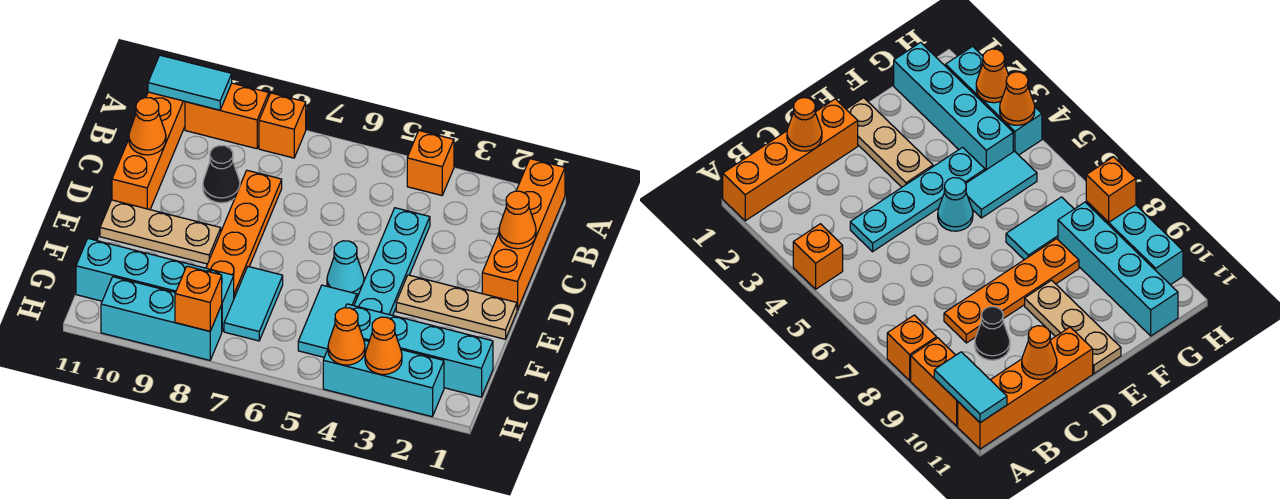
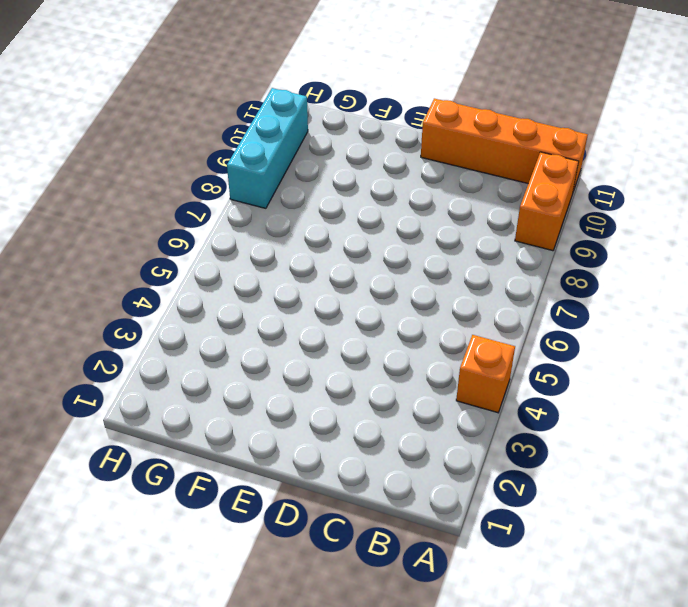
none -> orange brick A1:D1 level 1
none -> orange brick A8 level 1
none -> cyan plate C4:F4 level 1

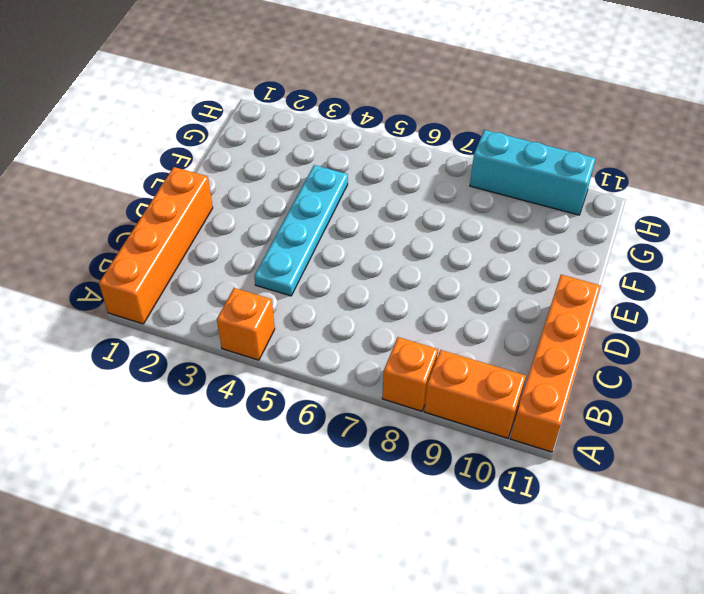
none -> orange plate C8:F8 level 1
none -> black cone C9 level 1
none -> tan plate E1:E3 level 1

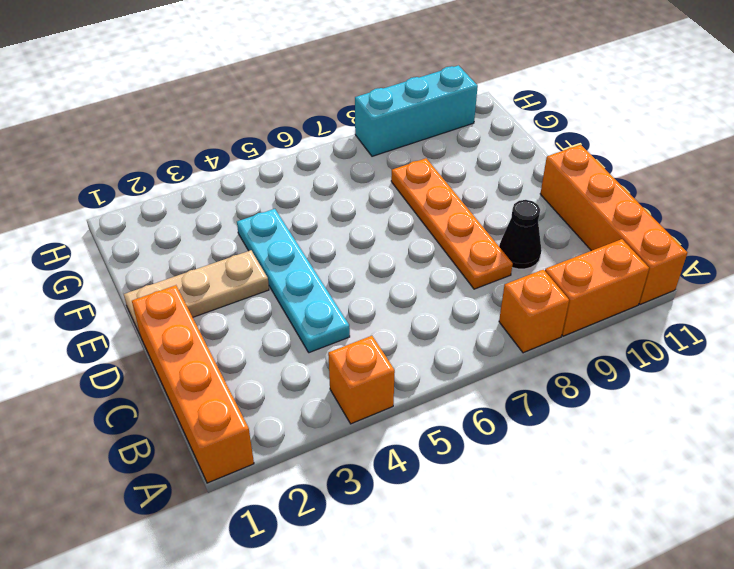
none -> cyan cone E5 level 1
none -> tan plate E9:E11 level 1
none -> cyan tile F5:G5 level 1

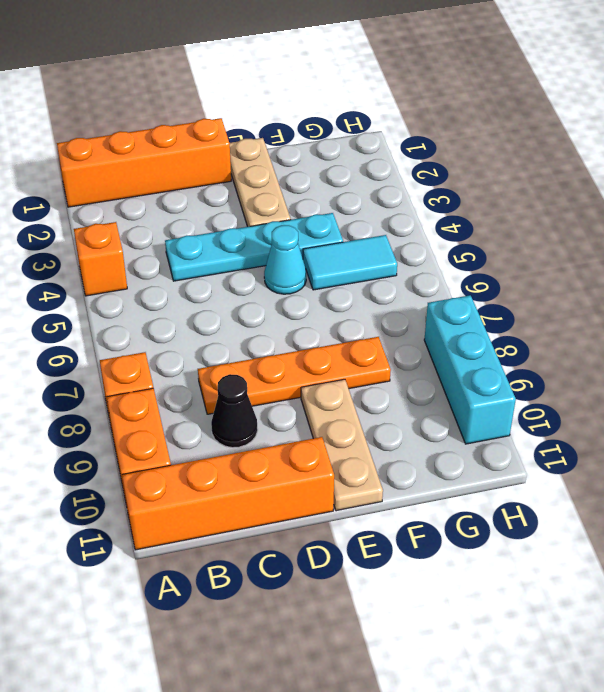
none -> cyan tile F7:G7 level 1
none -> cyan brick G1:G4 level 1
none -> cyan brick G8:G11 level 1

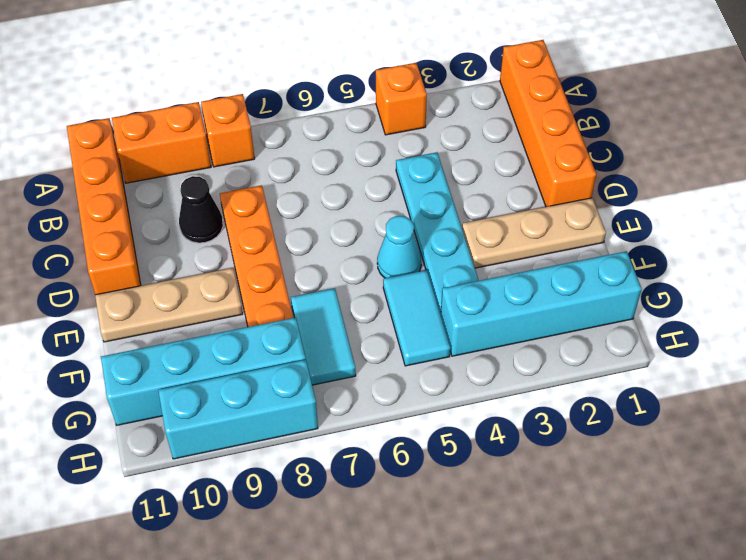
none -> cyan brick H2:H4 level 1
none -> cyan tile A10:A11 level 2
none -> orange cone C1 level 2

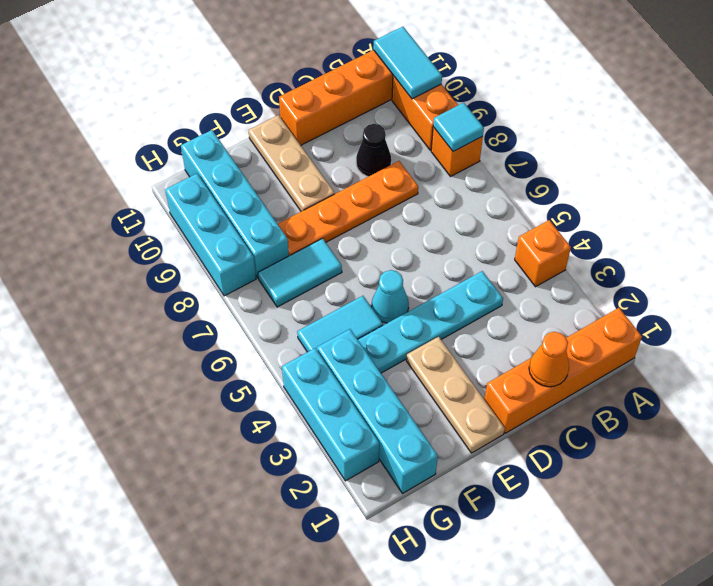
cyan tile A8 level 2 -> none
none -> orange cone C11 level 2
none -> orange cone H3 level 2
none -> orange cone H4 level 2

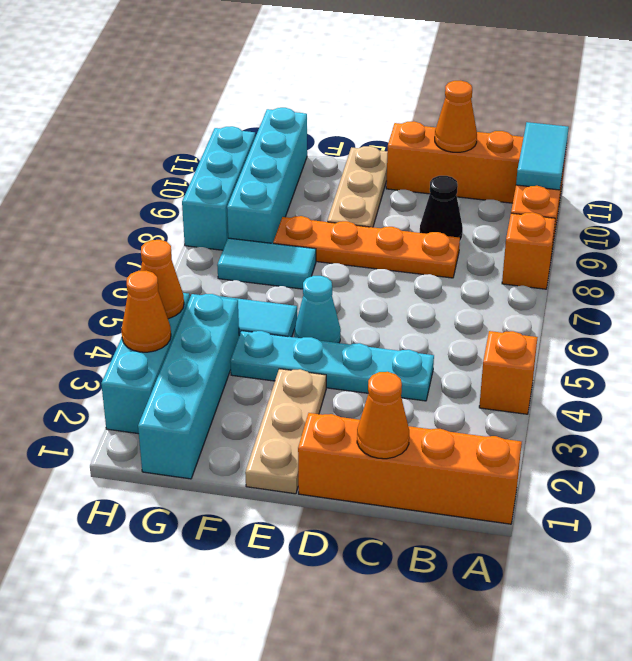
none -> orange brick H8 level 2

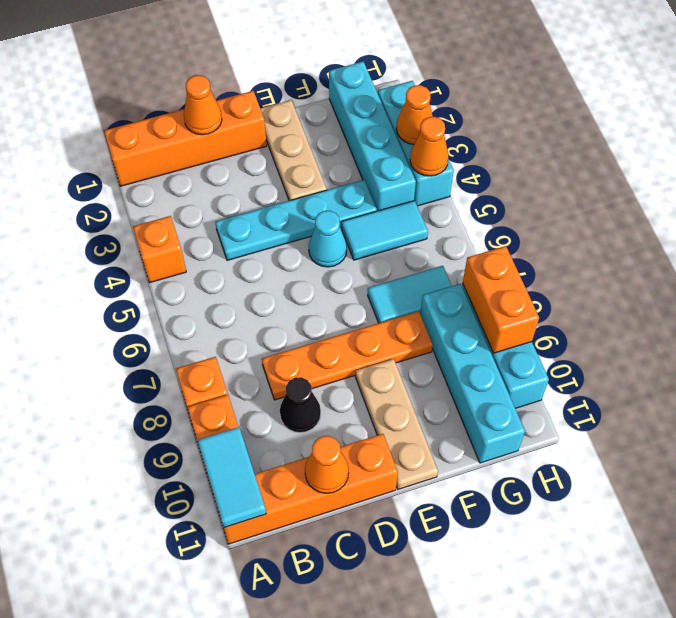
orange brick H8:H9 level 2 -> orange brick H8 level 2

